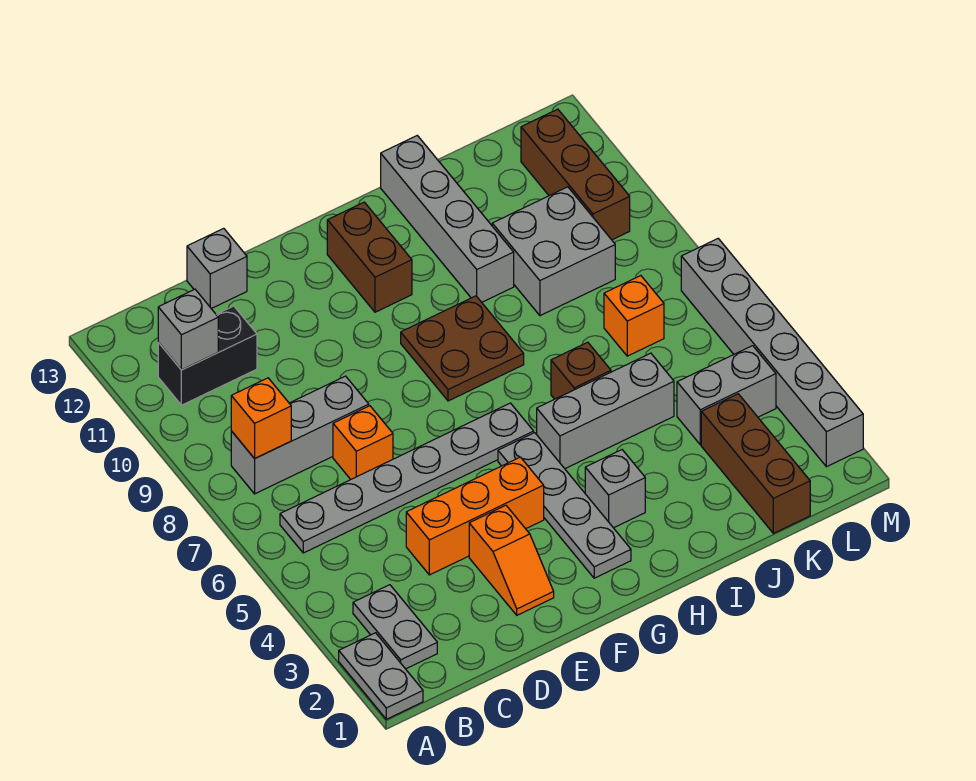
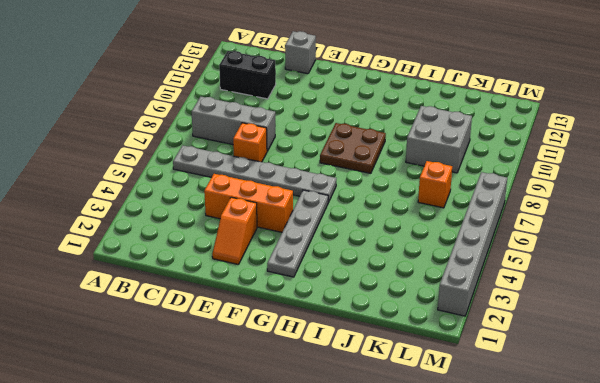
none -> grey plate A1:A2 level 1
none -> grey plate B2:B3 level 1
none -> brown brick G11:G12 level 1

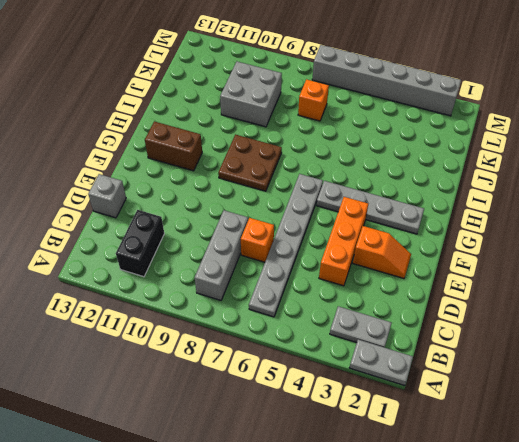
none -> grey brick H3 level 1
none -> grey brick H5:J5 level 1
none -> brown brick I6 level 1

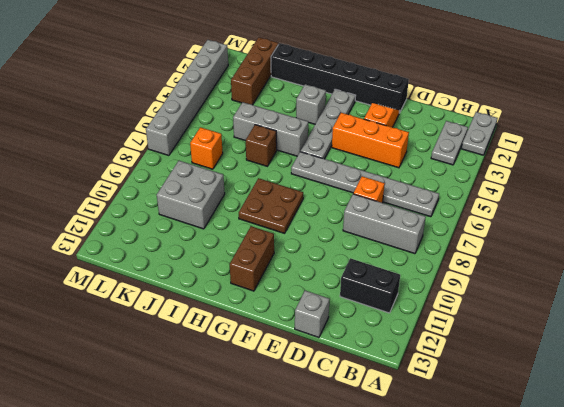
black brick E1:J1 level 1 -> none
none -> grey brick I10:I13 level 1
none -> grey brick K4:L4 level 1
none -> brown brick L10:L12 level 1

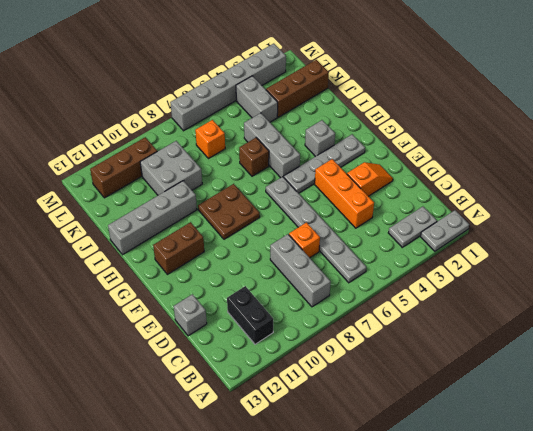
none -> orange brick B8 level 2
none -> grey brick B11 level 2

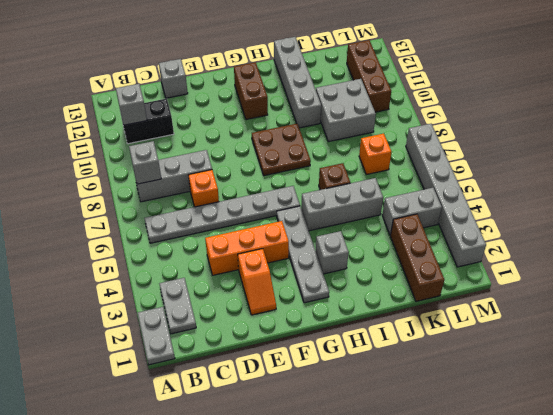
grey brick B8 level 2 -> orange brick B8 level 2

